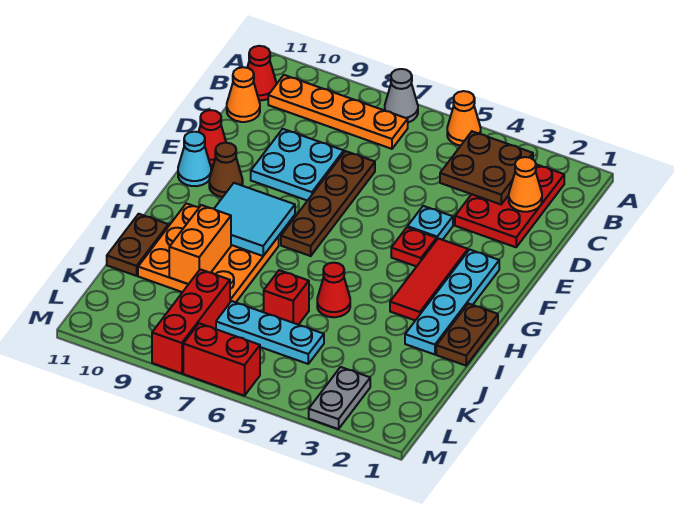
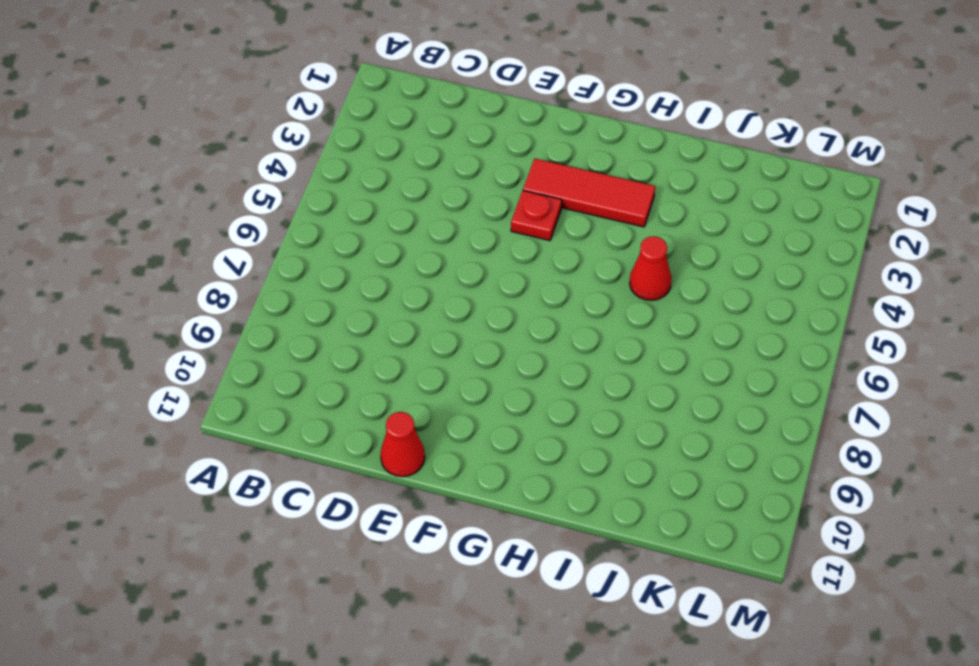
none -> orange cone A5 level 1
none -> grey cone A7 level 1
none -> red plate B2:D3 level 1

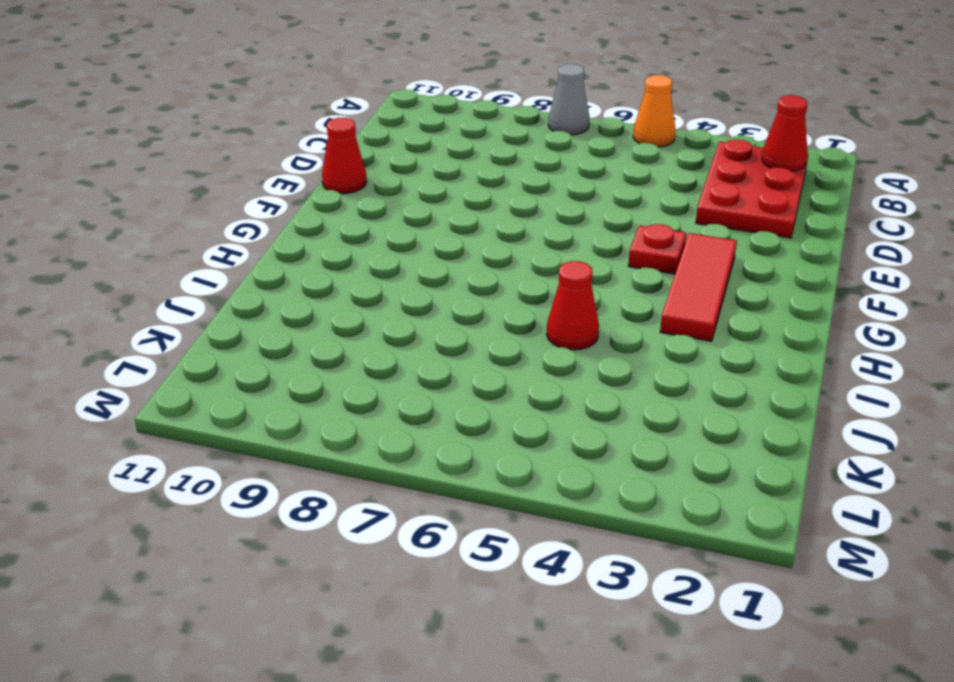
red cone B2 level 2 -> red cone B11 level 1
none -> orange plate B7:B10 level 1
none -> orange cone C11 level 1
none -> brown plate D7:G7 level 1

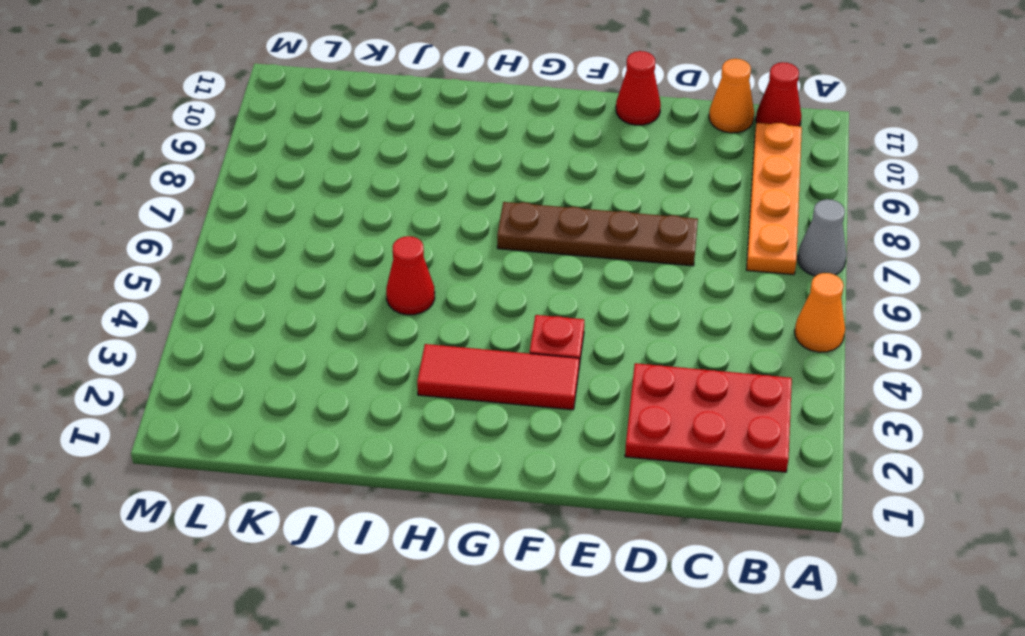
none -> cyan plate D8:E9 level 1
none -> cyan plate E4 level 1
none -> cyan plate F2:I2 level 1

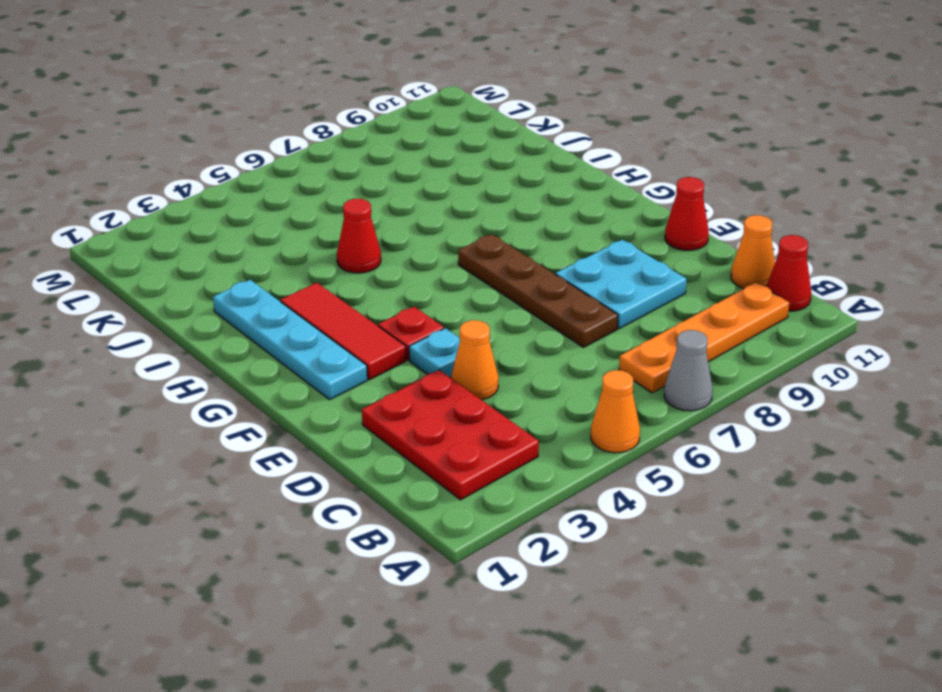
orange cone D4 level 1 -> orange cone C2 level 2
none -> brown cone F10 level 1
none -> cyan cone F11 level 1
none -> brown plate H1:I1 level 1

